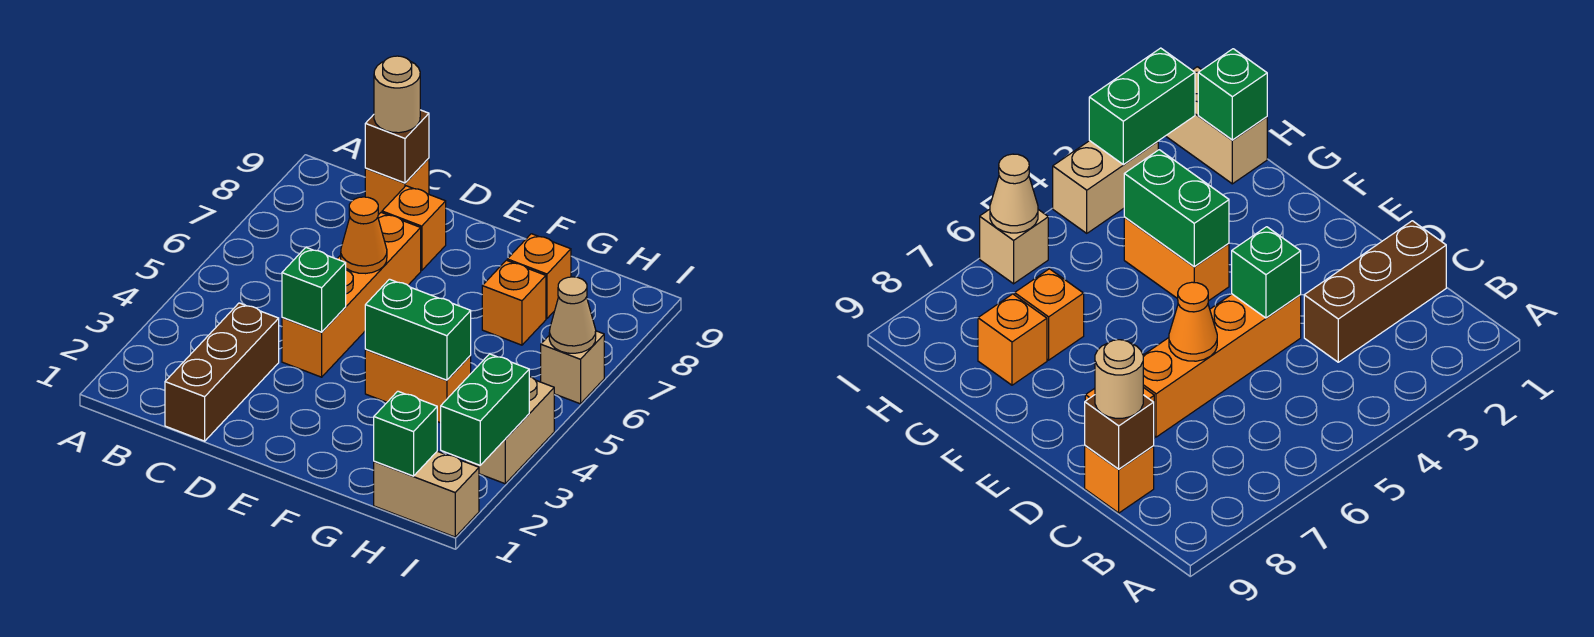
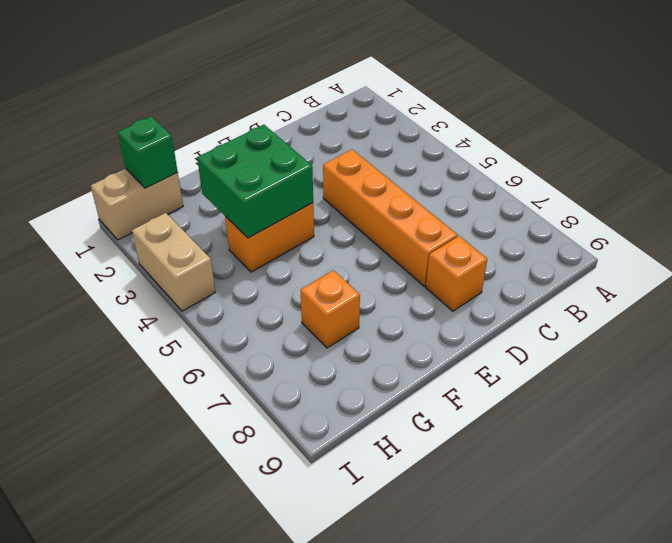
green brick F3:G4 level 2 -> green brick F4:G4 level 2
none -> brown brick C1:C3 level 1
none -> orange brick C9 level 1
none -> orange brick G8 level 1

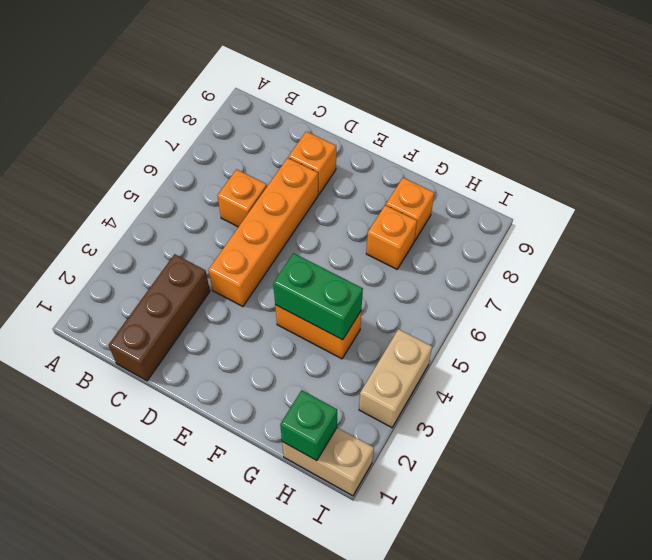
orange brick C6 level 1 -> orange brick C9 level 1
none -> tan brick I6 level 1
none -> brown brick C9 level 2
none -> green brick D4 level 2

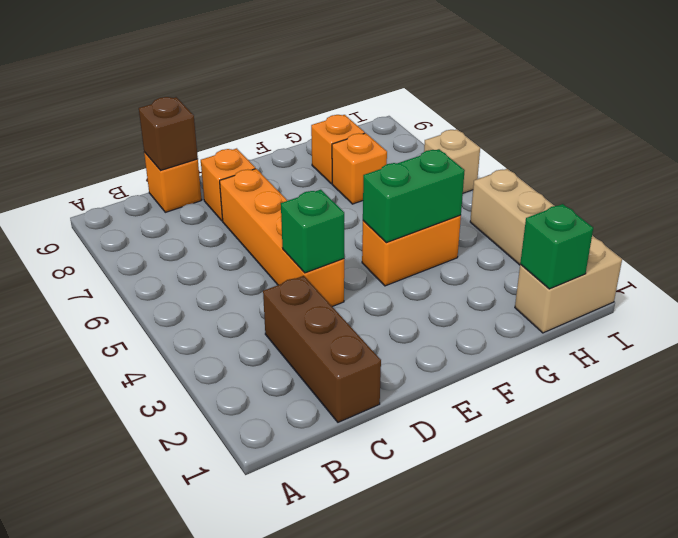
none -> orange cone D6 level 2
none -> green brick I2:I3 level 2
none -> tan cone I6 level 2

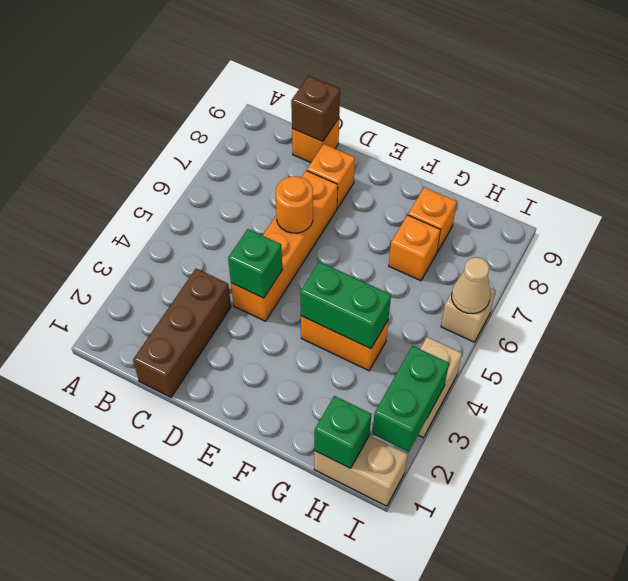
orange round brick D6 level 2 -> orange cone D6 level 2
none -> tan round brick C9 level 3

